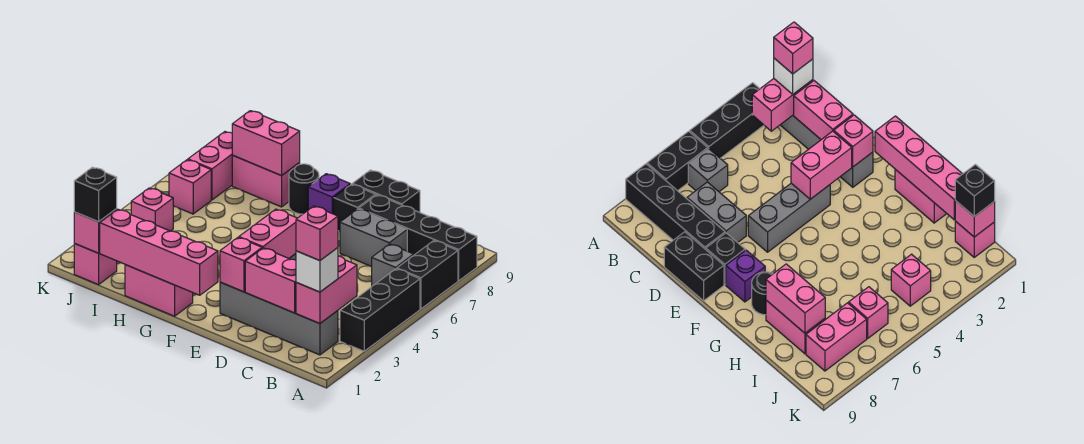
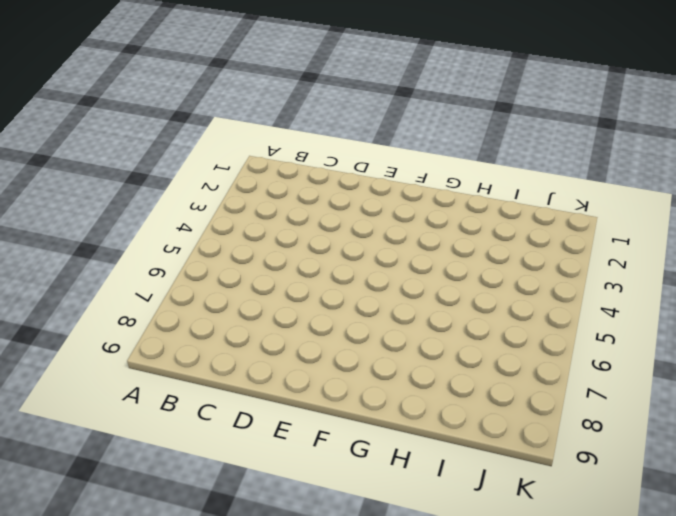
none -> black brick A3:A5 level 1
none -> black brick A6:A7 level 1
none -> black brick A8:D8 level 1

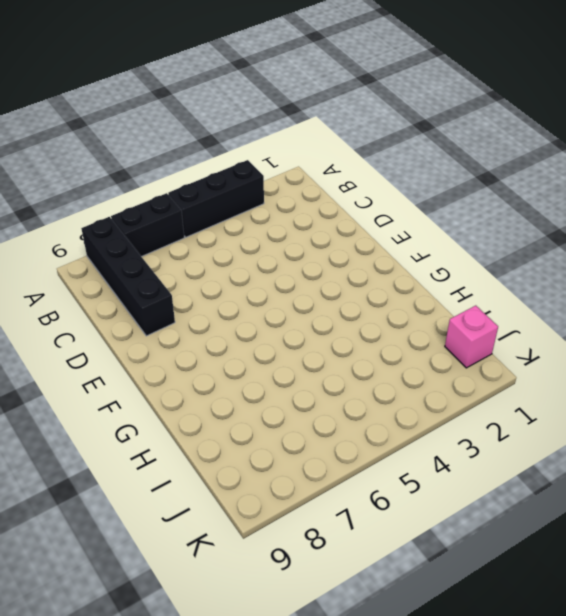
none -> grey brick B2:E2 level 1
none -> grey brick B6 level 1
none -> grey brick C7:D7 level 1

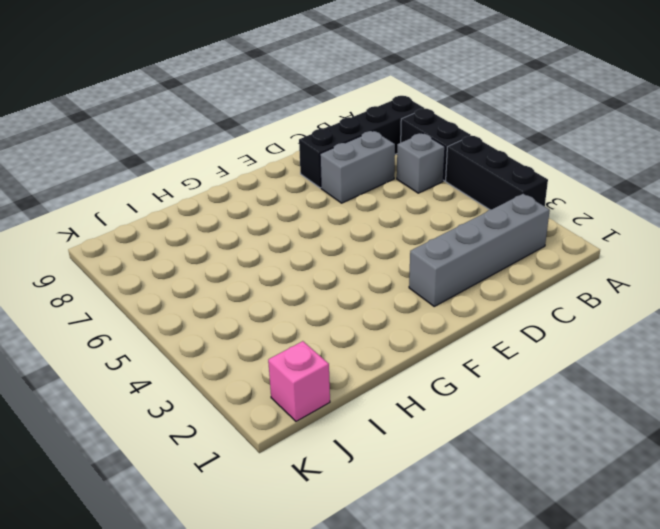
none -> black brick D9:E9 level 1
none -> grey brick E4:E6 level 1
none -> black brick E8 level 1

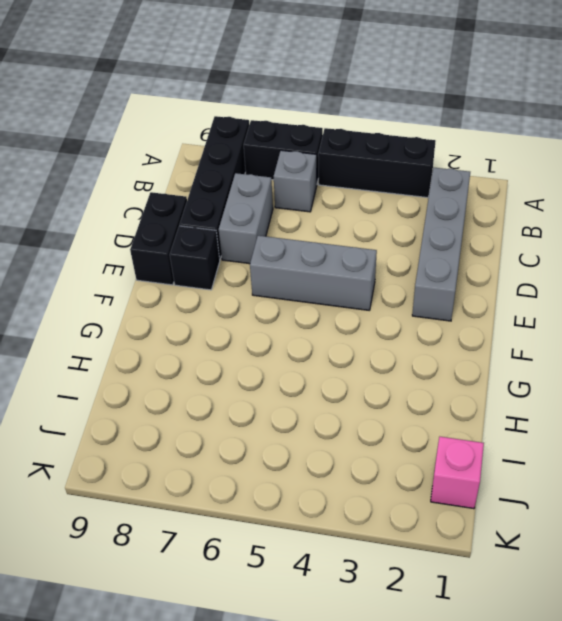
none -> purple brick F8 level 1
none -> pink brick G1:H1 level 1
none -> black round brick G8 level 1

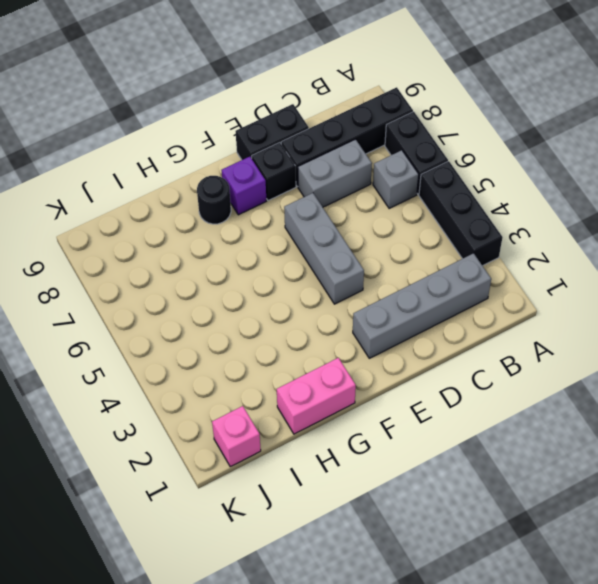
none -> pink brick H8:I8 level 1
none -> pink brick J4 level 1
none -> pink brick J6 level 1

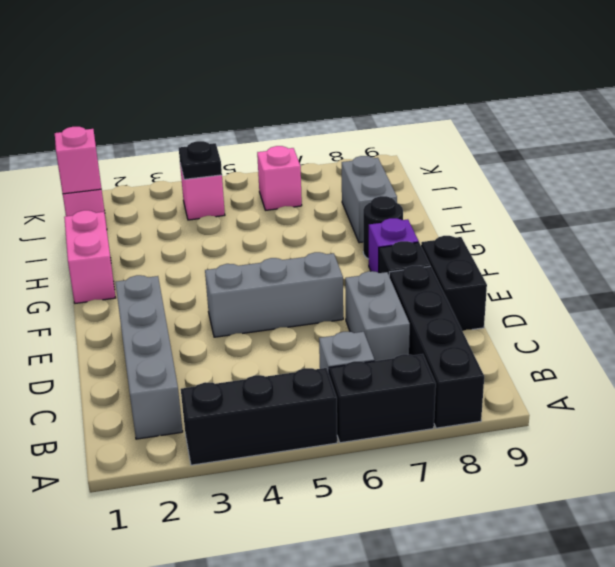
grey brick H8:I8 level 1 -> pink brick H8:I8 level 1
black plate J4 level 2 -> none
none -> pink brick J7:J8 level 1
none -> pink brick B2:B3 level 2
none -> pink brick C2:D2 level 2

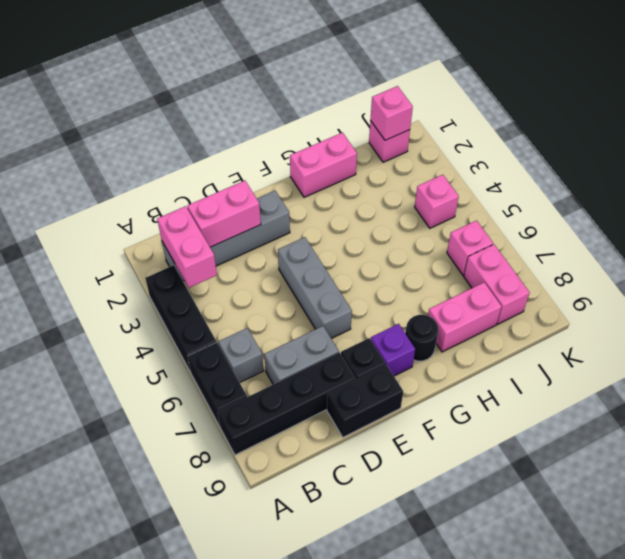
none -> pink brick E2 level 2
none -> pink brick E3:E4 level 2
none -> pink brick F1:I1 level 2

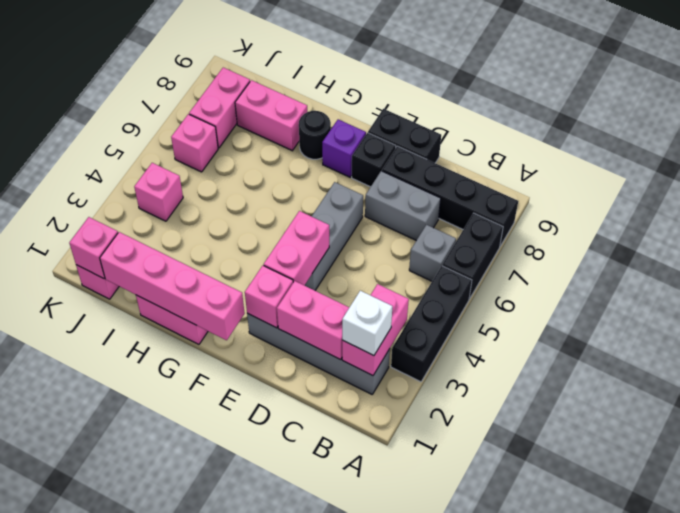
none -> pink brick H8:I8 level 2
none -> black brick J1 level 3
none -> pink brick B2 level 4

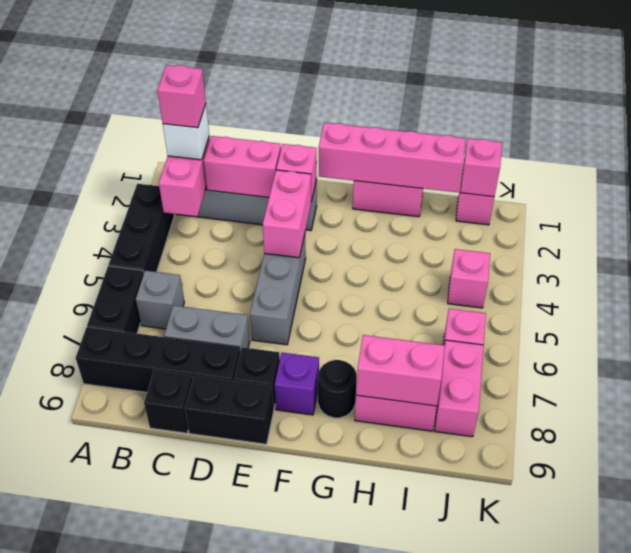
black brick C9 level 1 -> black brick J1 level 3

